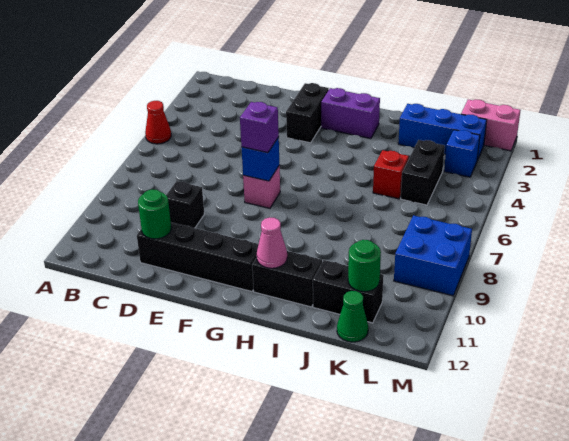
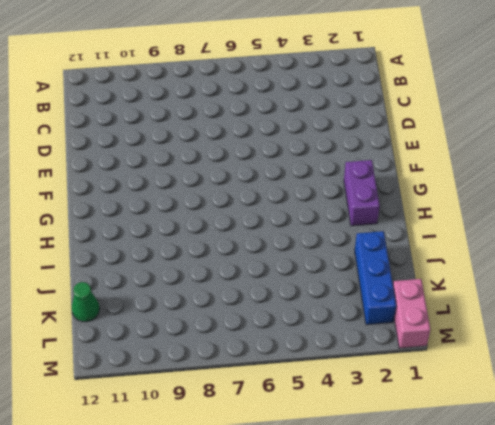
none -> red cone A5 level 1
none -> black brick D9 level 1
none -> black brick D11:G11 level 1

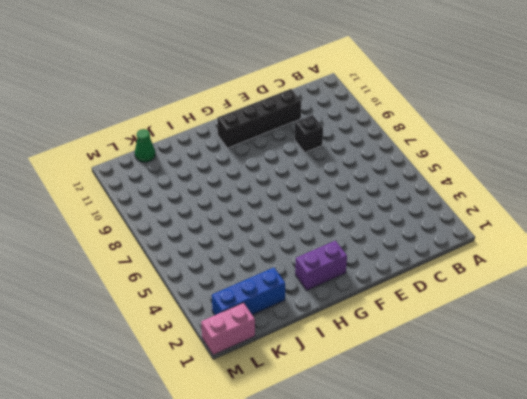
none -> red cone A5 level 1
none -> black brick F2:F3 level 1
none -> pink brick F7 level 1

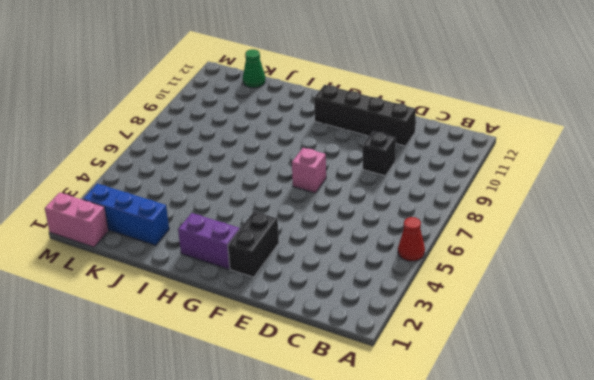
none -> black brick H11:I11 level 1
none -> red brick J5 level 1
none -> black brick J11:K11 level 1

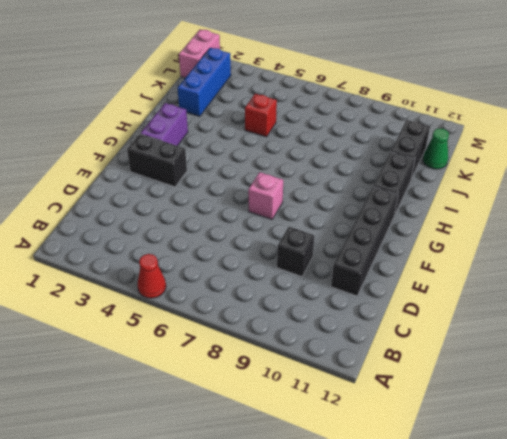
none -> black brick K4:K5 level 1
none -> blue brick L3 level 1
none -> blue brick L8:M9 level 1

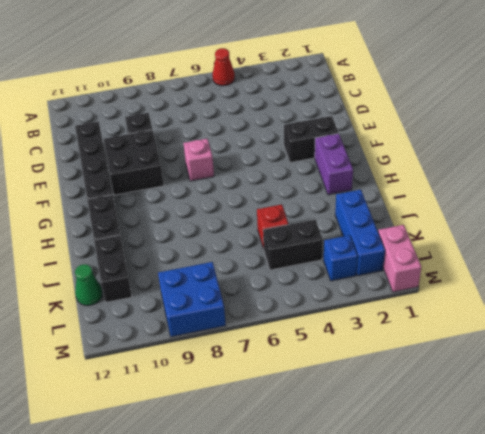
black brick E9:F10 level 1 -> none
none -> green round brick D11 level 2
none -> blue brick F7 level 2
none -> pink cone H11 level 2

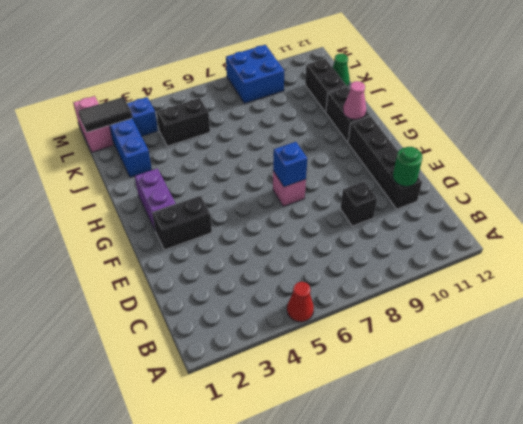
black tile L1:L2 level 2 -> none
none -> red brick J5 level 1
none -> green round brick K11 level 2
none -> purple brick F7 level 3

